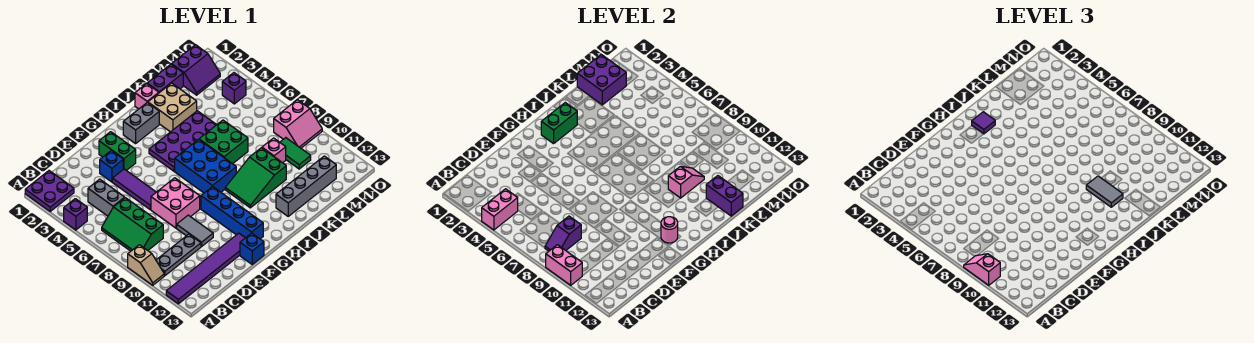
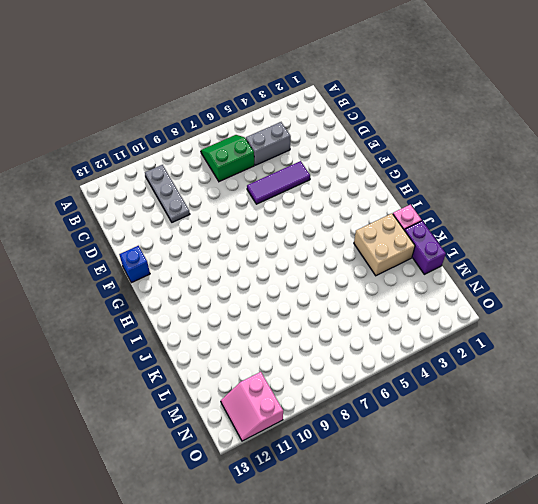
green slope B6:C7 level 1 top C -> green slope B6:C8 level 1 top C
pink slope N11:O12 level 1 top 11 -> pink slope N8:O9 level 1 top 8
none -> purple plate A1:B2 level 1
none -> purple brick A4 level 1
none -> tan slope A9:A10 level 1 top 9
none -> purple tile A12:F12 level 1

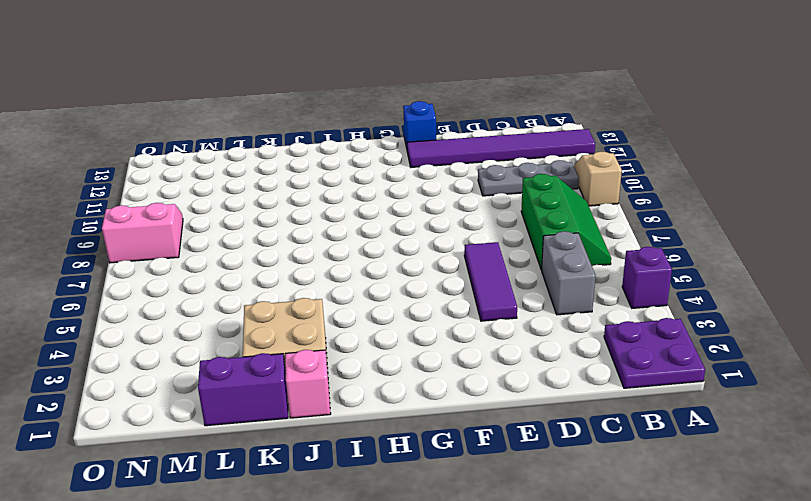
none -> blue brick E3 level 1
none -> pink brick E7:F8 level 1
none -> grey tile E9:E10 level 1
none -> green brick F2:F3 level 1

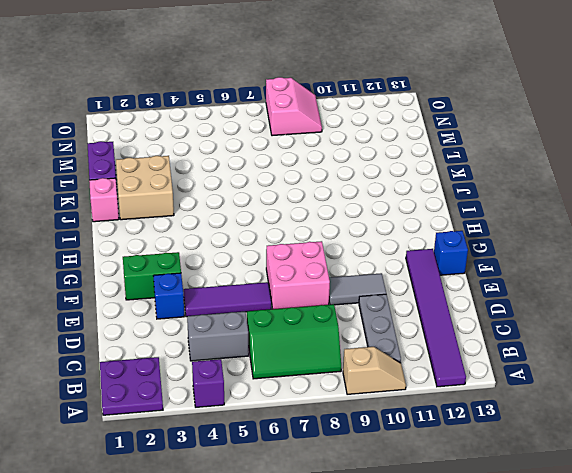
none -> blue brick G9:G12 level 1
none -> grey brick H2:I2 level 1
none -> purple plate H4:K5 level 1
none -> blue brick H6:I8 level 1

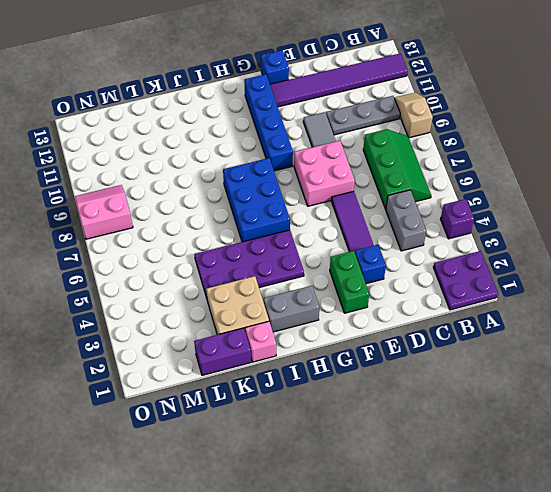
none -> green slope I9:K10 level 1 top K
none -> green brick J6:K7 level 1
none -> grey brick J12:M12 level 1
none -> pink brick L9 level 1

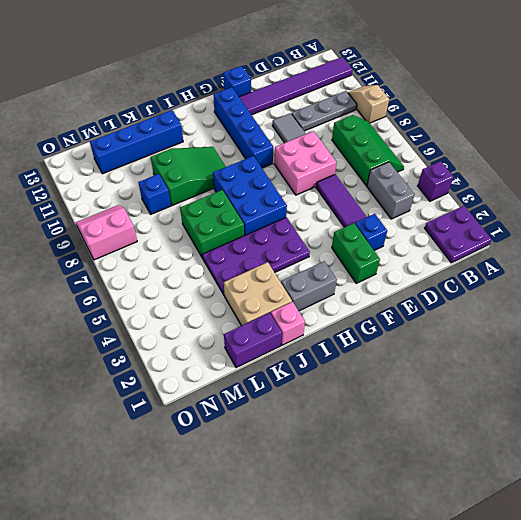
blue brick J12:M12 level 1 -> grey brick J12:M12 level 1
blue brick L9 level 1 -> pink brick L9 level 1
none -> purple slope M1:N2 level 1 top 1
none -> green tile M9:M10 level 1
none -> purple brick N4 level 1
none -> pink brick A4:B4 level 2

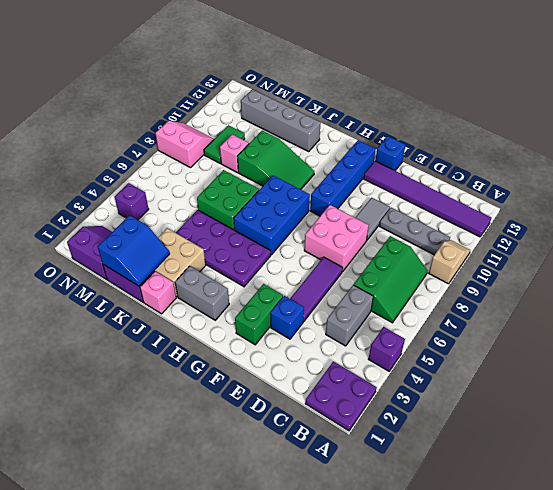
blue slope K1:L2 level 2 top L -> purple brick L1:M2 level 2
none -> pink brick A4:B4 level 2
none -> pink brick A9:A10 level 2
none -> purple slope B8:C8 level 2 top C
none -> pink round brick G12 level 2

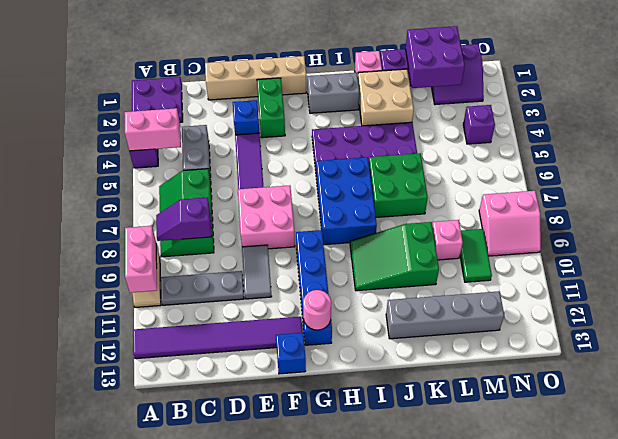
tan brick D1:G1 level 1 -> none
none -> green brick H2:I2 level 2
none -> pink slope J10:K10 level 2 top J
none -> purple brick K12:K13 level 2
none -> pink slope A9:A10 level 3 top 10

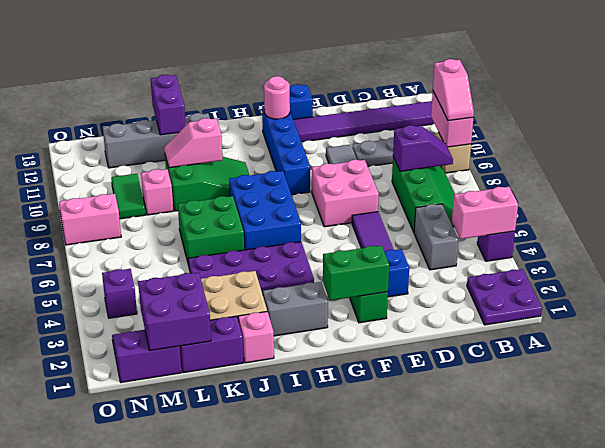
green brick F2:G2 level 2 -> green brick H2:I2 level 2
none -> purple tile I2 level 3
none -> grey tile J10:J11 level 3

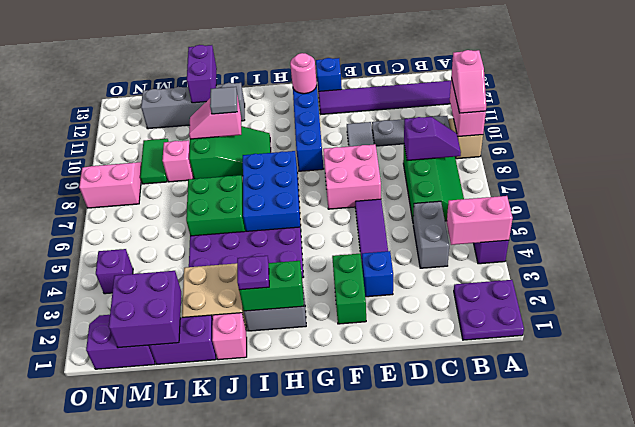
purple plate I2 level 3 -> purple tile I2 level 3
grey tile J10 level 3 -> grey tile J10:J11 level 3

